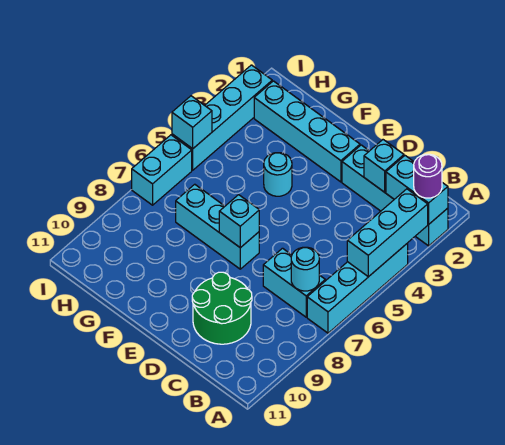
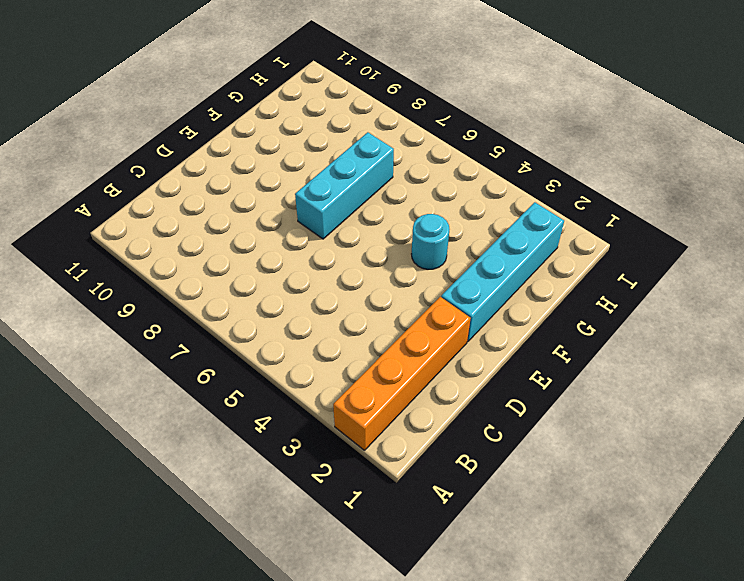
orange brick A2:D2 level 1 -> cyan brick A2:D2 level 1
none -> cyan brick A4:A7 level 1
none -> cyan brick B7:C7 level 1
none -> green round brick C9:D10 level 1

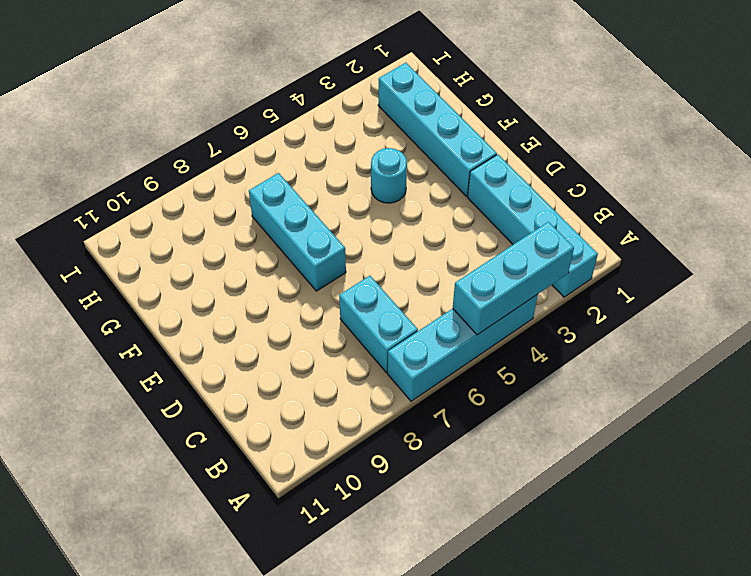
none -> green round brick C9:D10 level 1
none -> cyan brick I2:I5 level 1
none -> cyan brick I6:I7 level 1

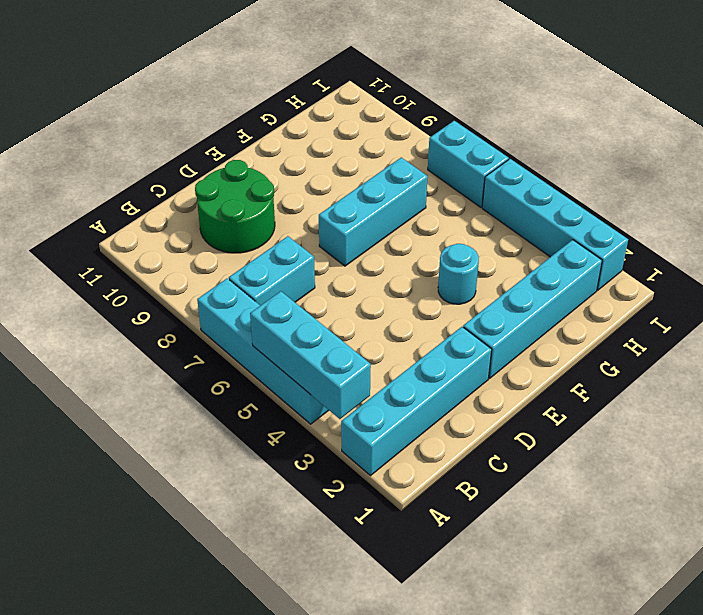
none -> cyan brick A2:B2 level 2
none -> cyan round brick B7 level 2
none -> cyan brick C2 level 2

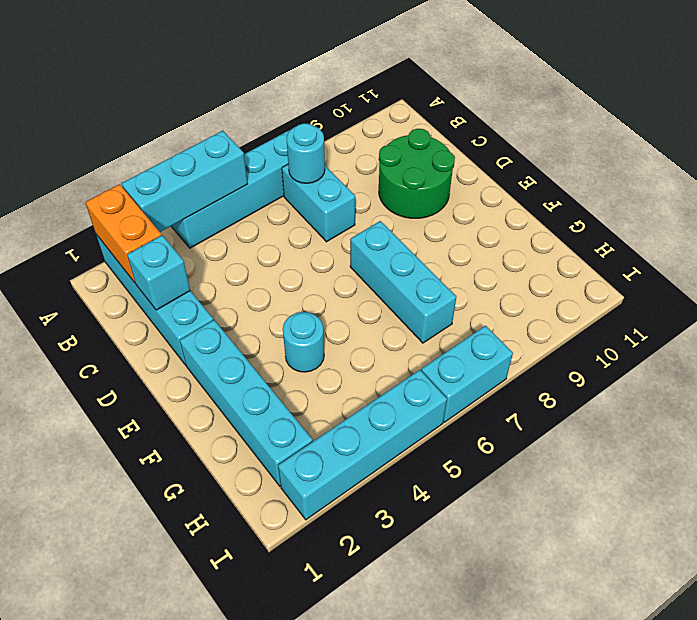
orange brick A2:B2 level 2 -> cyan brick A2:B2 level 2
none -> cyan brick E7 level 2
none -> cyan brick I5 level 2
none -> purple round brick A2 level 3

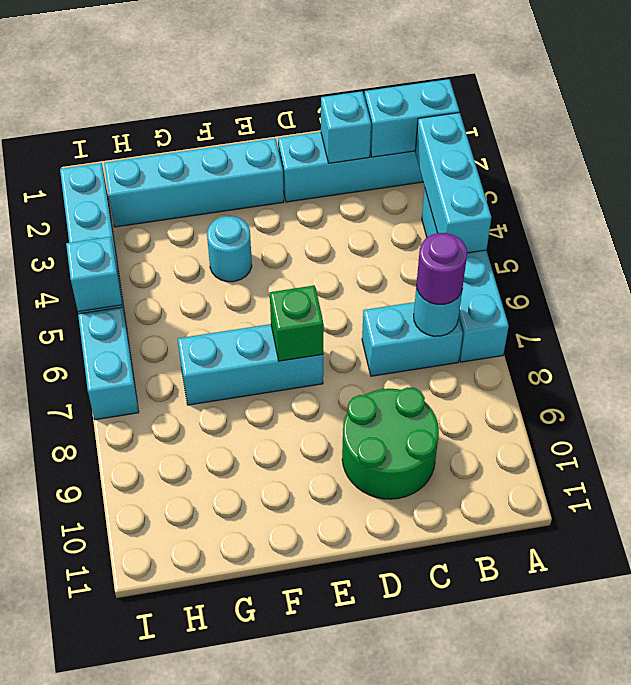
purple round brick B7 level 3 -> purple round brick A2 level 3
green brick E7 level 2 -> cyan brick E7 level 2

